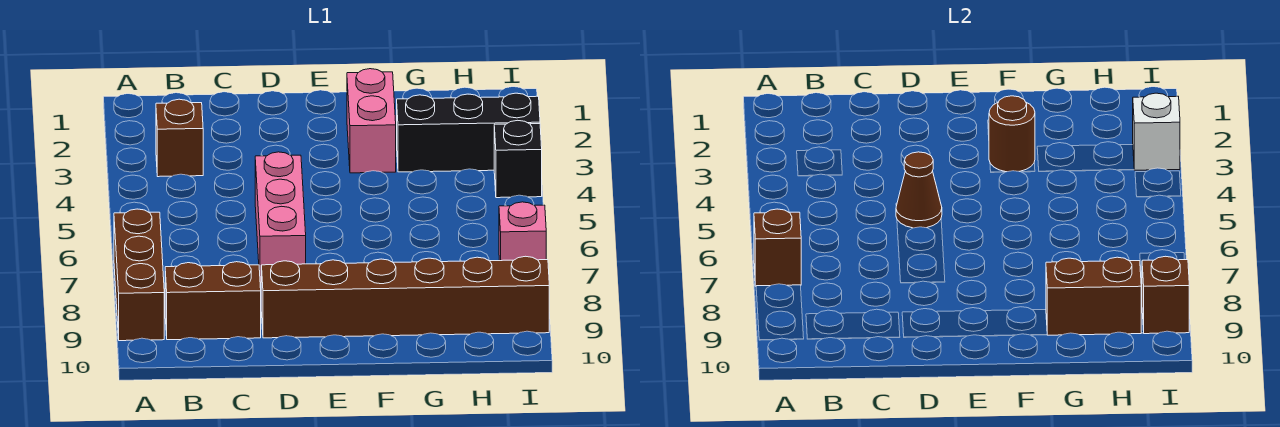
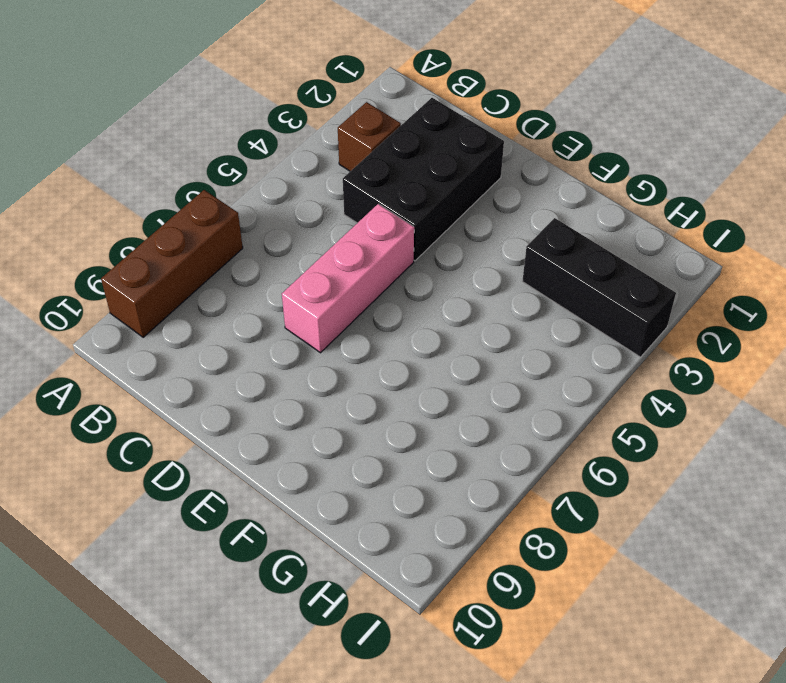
black brick C2:D4 level 1 -> none
none -> brown brick B9:C9 level 1
none -> brown brick D9:I9 level 1
none -> pink brick F2:F3 level 1

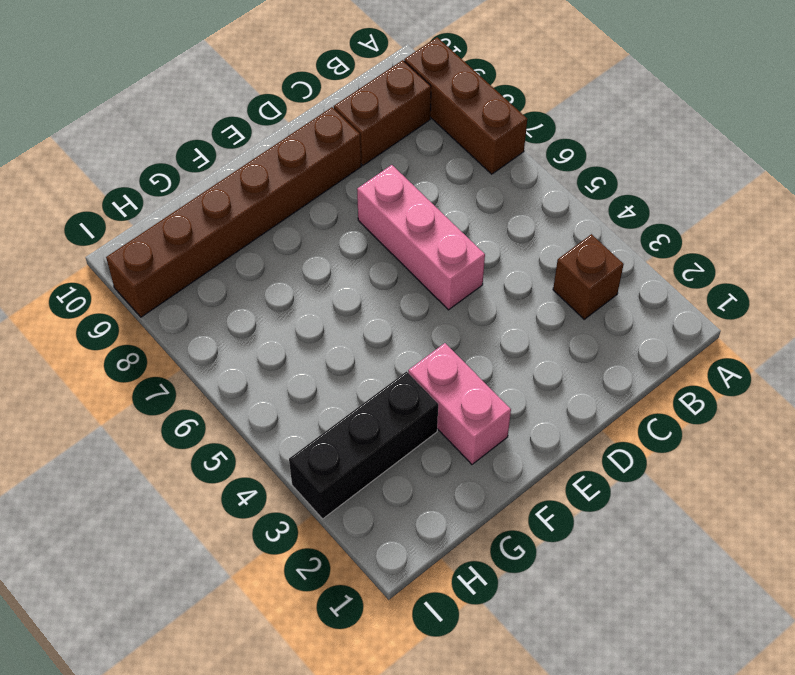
none -> black brick I4 level 1
none -> pink brick I7 level 1
none -> brown brick A7 level 2

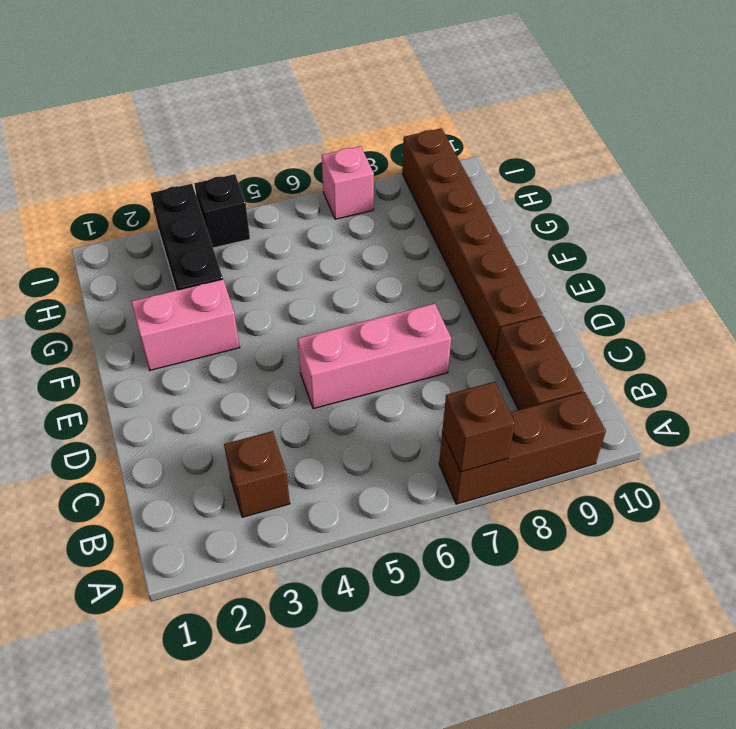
none -> brown cone D5 level 2
none -> brown round brick F3 level 2
none -> brown brick G9:H9 level 2

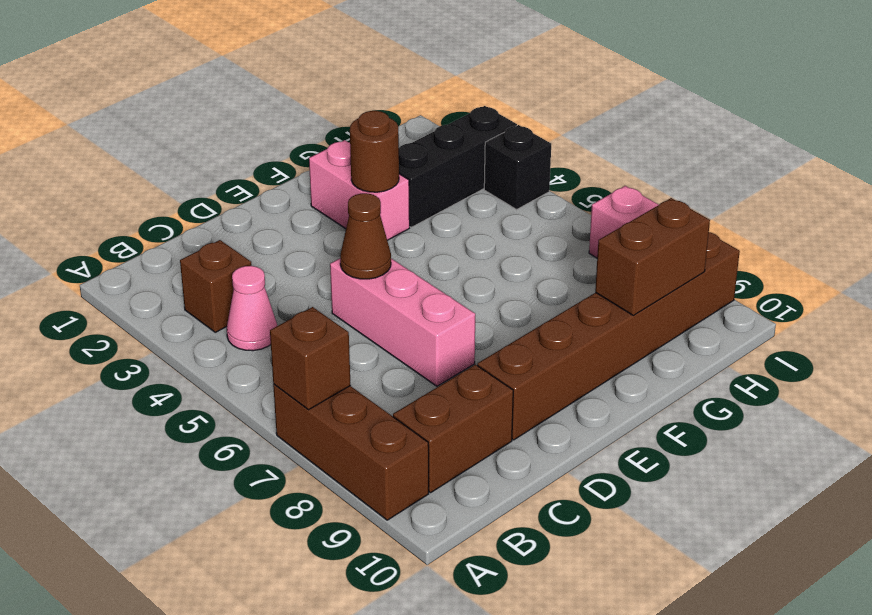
pink cone B4 level 1 -> none
none -> white brick I3 level 2
none -> brown brick I9 level 2

